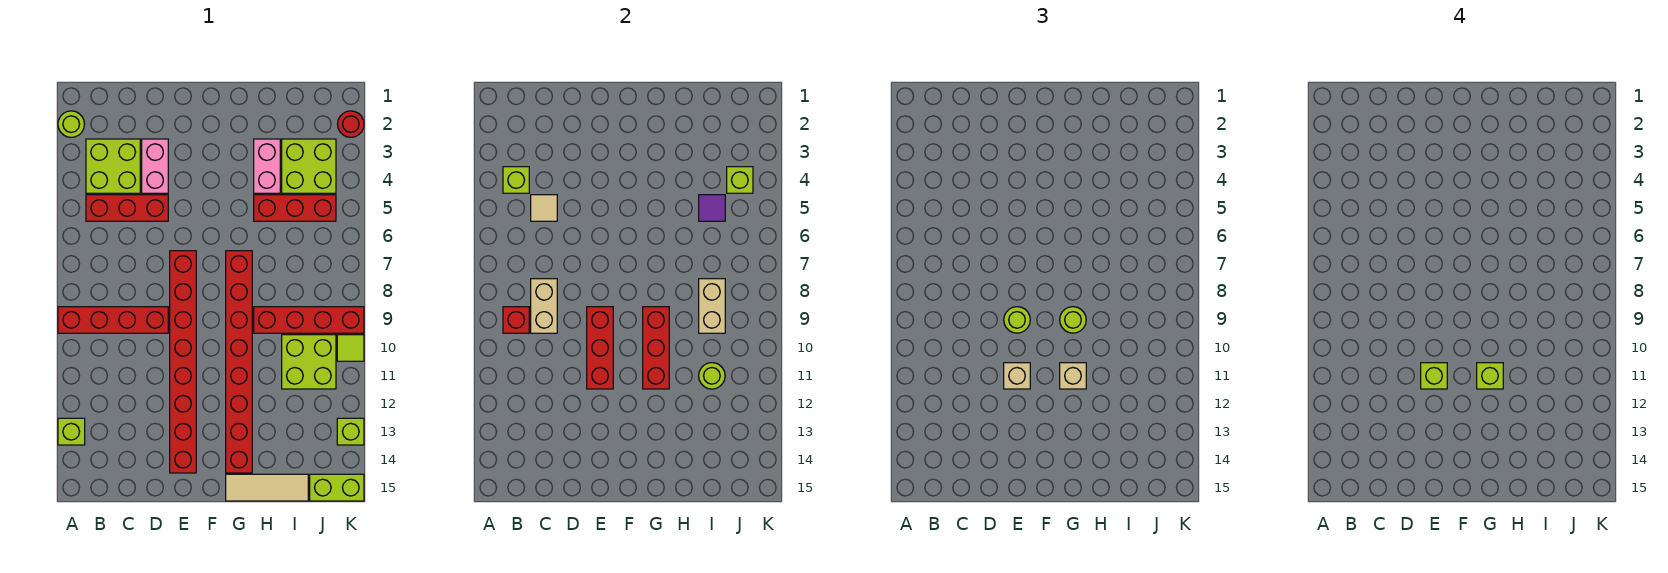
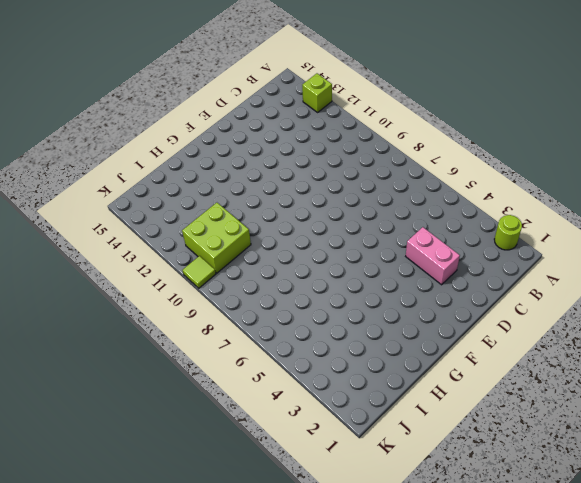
none -> red brick A9:D9 level 1
none -> lime brick B3:C4 level 1
none -> red brick B5:D5 level 1
none -> red brick E7:E14 level 1

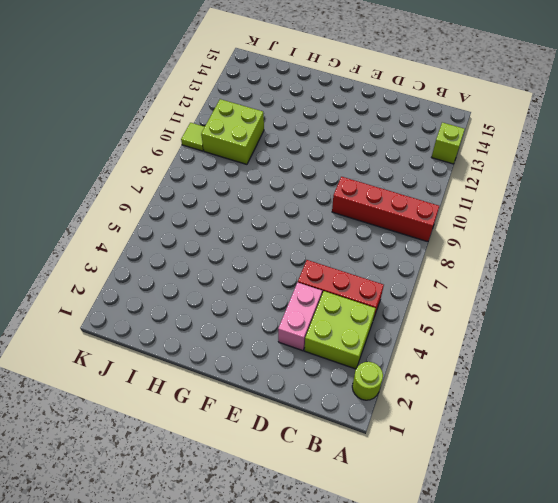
none -> red brick E7:E14 level 1
none -> red brick G7:G14 level 1
none -> tan tile G15:I15 level 1
none -> pink brick H3:H4 level 1

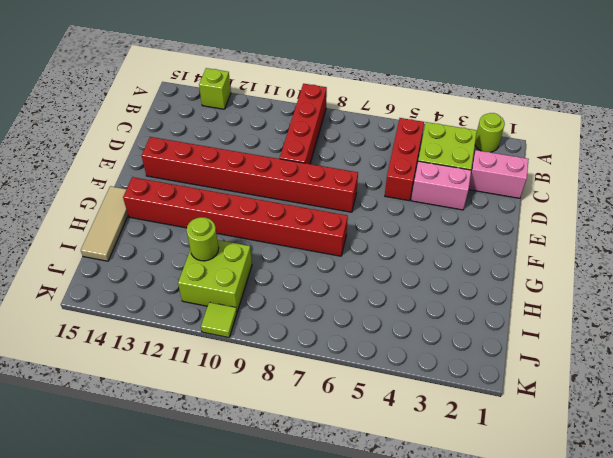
pink brick C1:C2 level 1 -> pink brick H3:H4 level 1
none -> red brick H5:J5 level 1
none -> red brick H9:K9 level 1
none -> lime brick I3:J4 level 1
none -> lime brick J15:K15 level 1

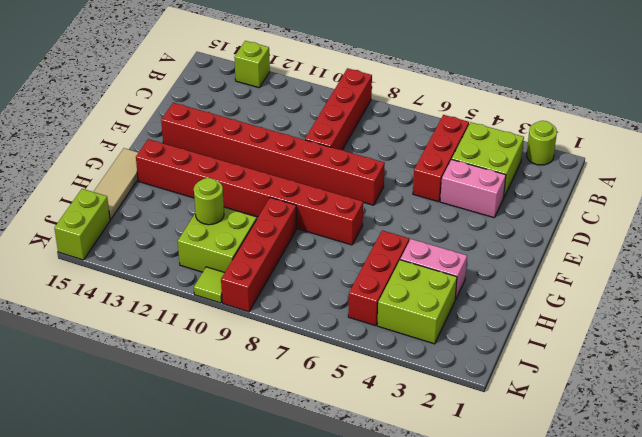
none -> red round brick K2 level 1
none -> lime brick K13 level 1
none -> lime brick B4 level 2
none -> red brick B9 level 2

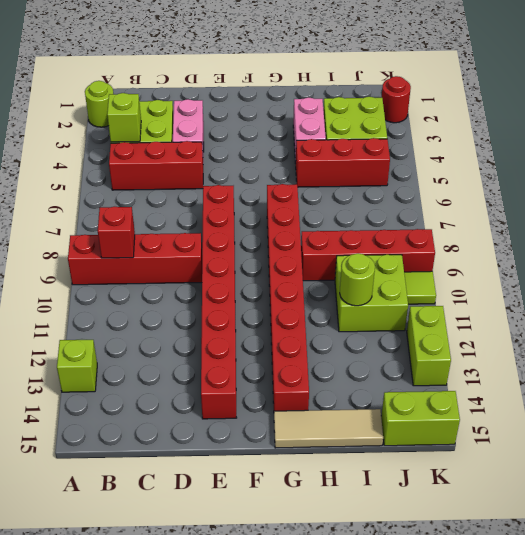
lime brick K12:K13 level 1 -> lime brick K13 level 1
none -> tan tile C5 level 2
none -> tan brick C8:C9 level 2
none -> red brick E9:E11 level 2
none -> red brick G9:G11 level 2

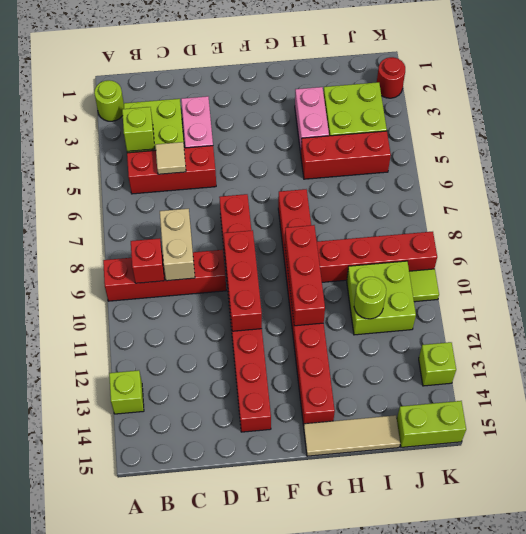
none -> purple tile I5 level 2
none -> tan brick I8:I9 level 2
none -> lime brick J4 level 2
none -> lime round brick E9 level 3

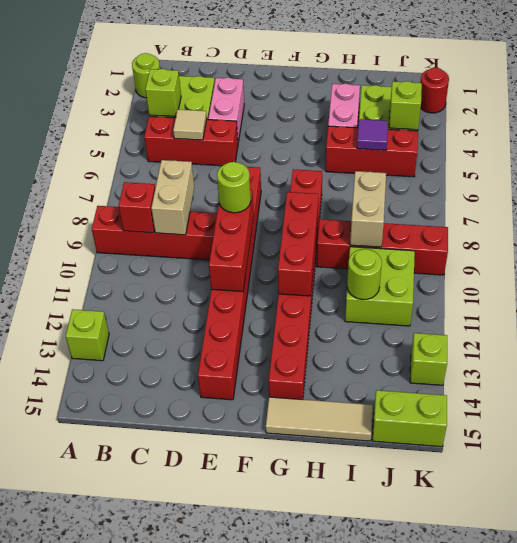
none -> lime tile K10 level 1
none -> tan brick E11 level 3
none -> lime round brick G9 level 3
none -> tan brick G11 level 3

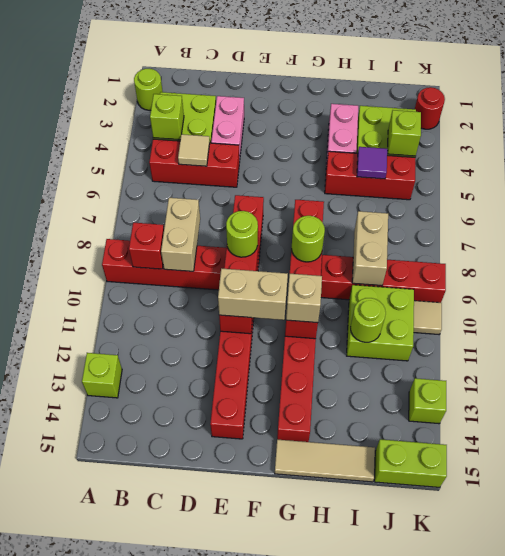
tan brick E11:F11 level 3 -> tan brick E11 level 3
tan tile K10 level 1 -> lime tile K10 level 1
none -> lime brick E11 level 4
none -> lime brick G11 level 4

